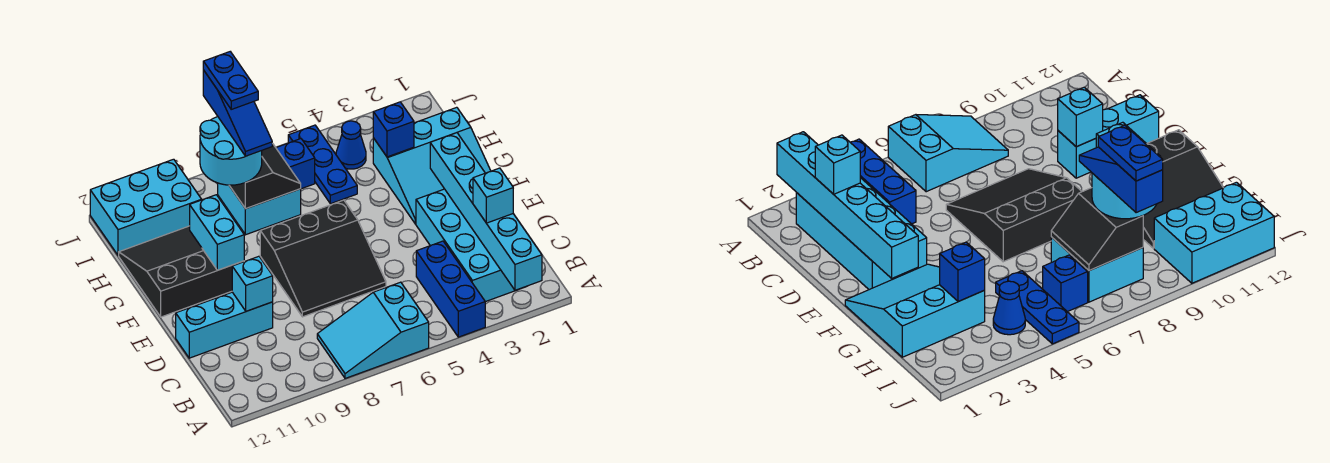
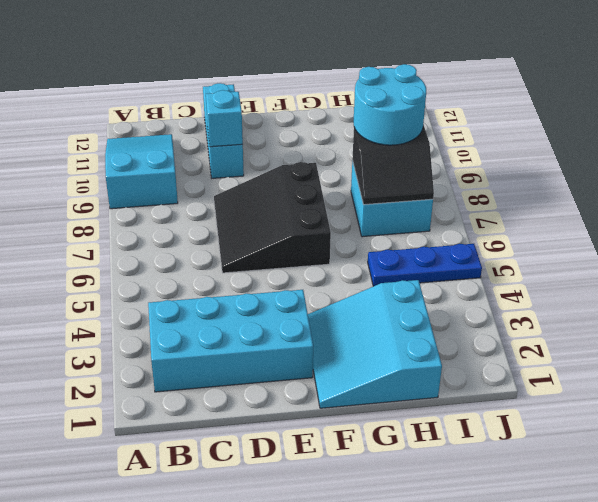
cyan slope A9:B11 level 1 top 9 -> cyan slope A6:B8 level 1 top 6
none -> blue brick A4:C4 level 1
none -> black slope F10:H12 level 1 top F
none -> blue cone I4 level 1

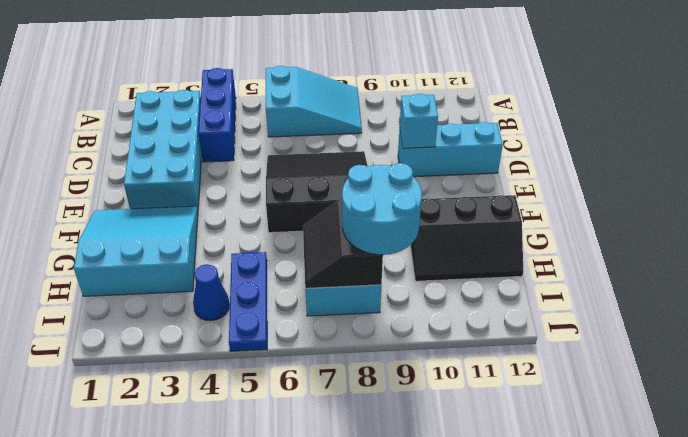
black slope G10:H12 level 1 top G -> black slope F10:H12 level 1 top F
none -> blue brick I6 level 1
none -> cyan brick I10:J12 level 1
none -> cyan brick A2:F2 level 2

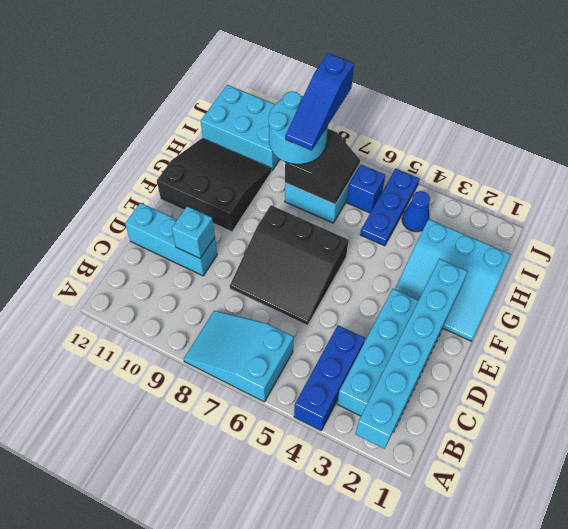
none -> cyan brick F10:G10 level 2
none -> blue brick H3 level 2
none -> cyan brick C2 level 3

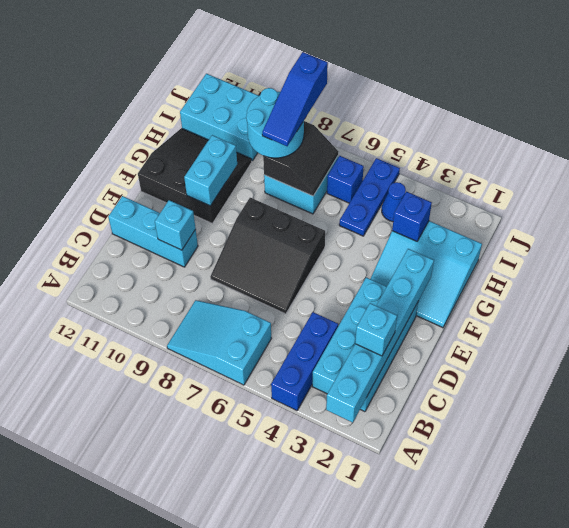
none -> blue plate I8:J8 level 5

